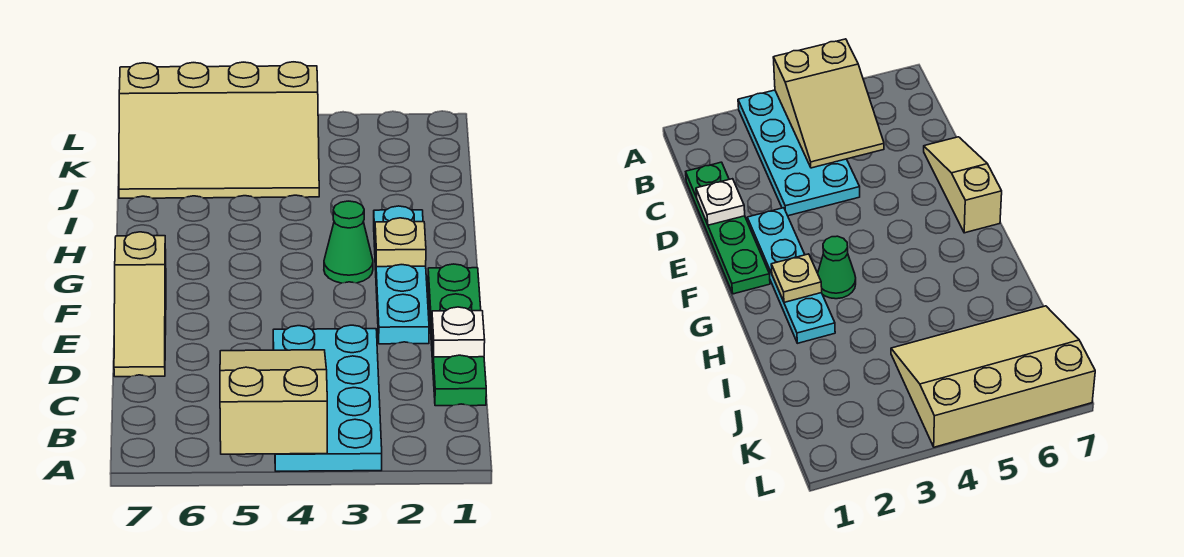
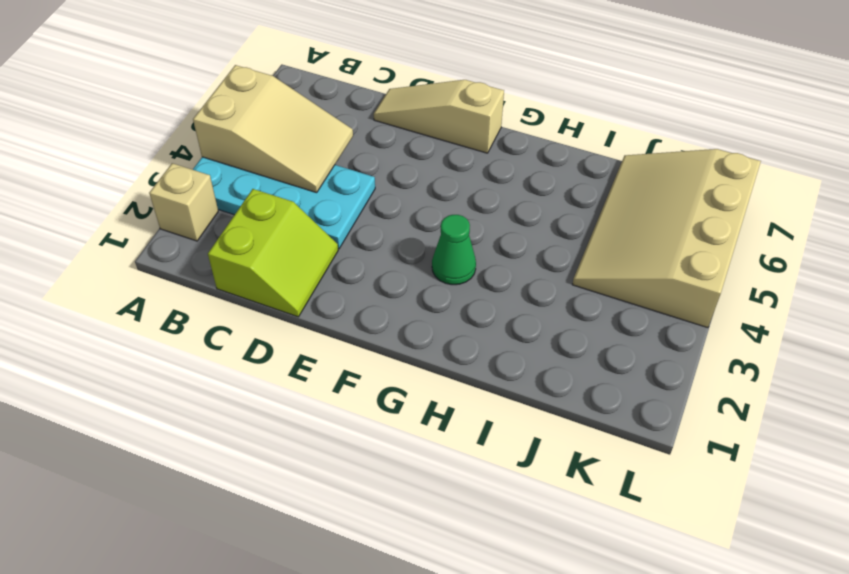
tan brick A2 level 1 -> none
lime slope C1:D2 level 1 top C -> green plate C1:F1 level 1
none -> cyan plate E2:H2 level 1
none -> white plate D1 level 2

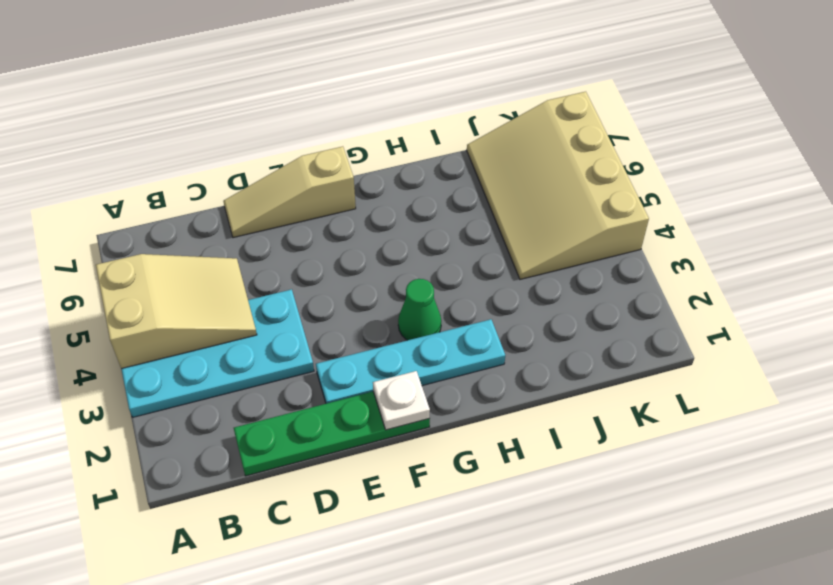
white plate F1 level 2 -> white plate D1 level 2
none -> tan plate G2 level 2

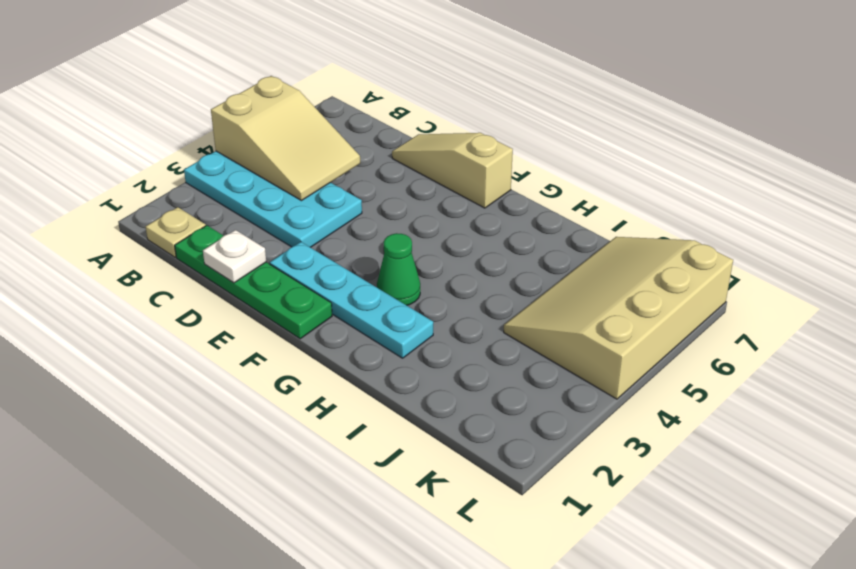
tan plate B1 level 1 -> tan plate G2 level 2

